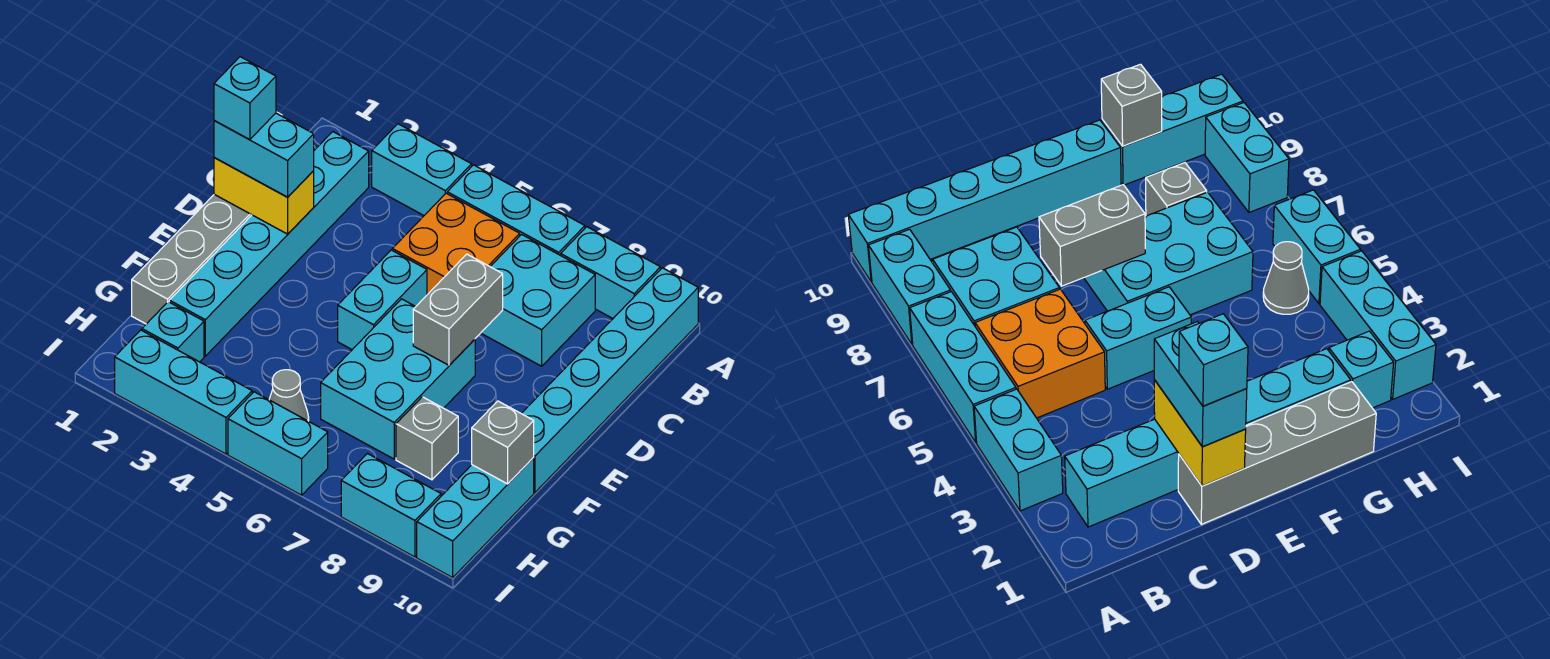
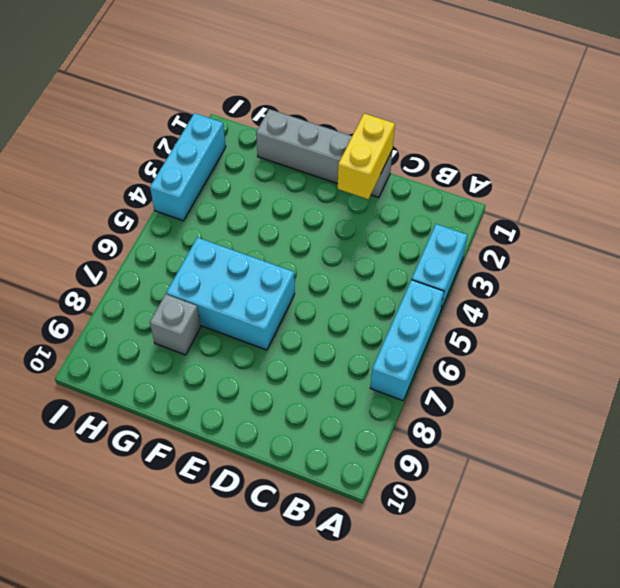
none -> cyan brick A8:A9 level 1
none -> cyan brick A10:F10 level 1
none -> cyan brick B2:G2 level 1

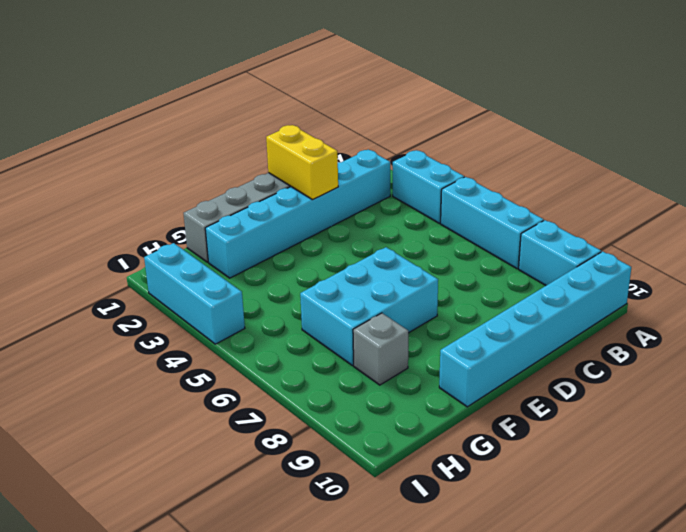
none -> orange brick B5:C6 level 1
none -> cyan brick B7:C8 level 1
none -> cyan brick D5:E5 level 1

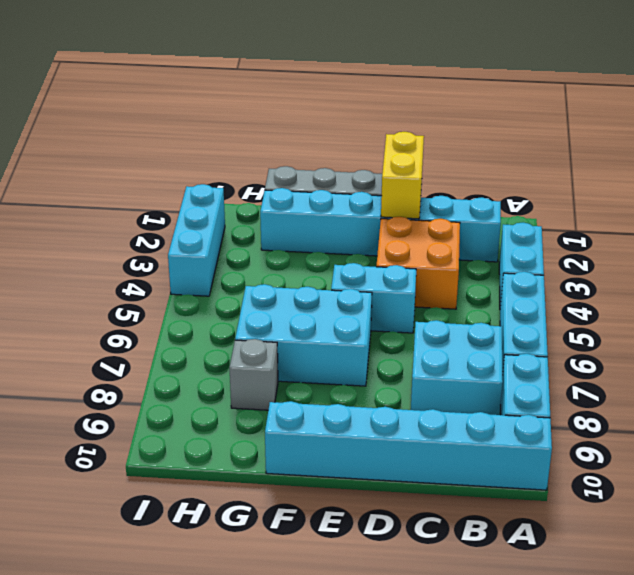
orange brick C3:D4 level 1 -> orange brick B5:C6 level 1
none -> cyan brick G10:I10 level 1
none -> cyan brick H2 level 1
none -> grey cone H5 level 1

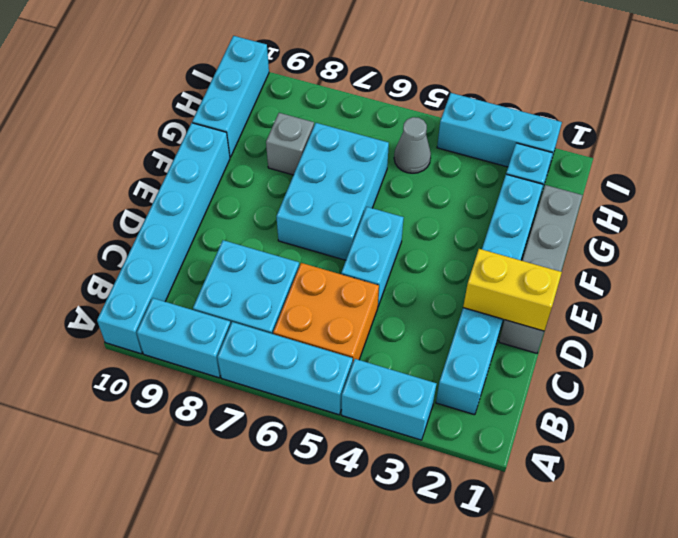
none -> cyan brick I5:I6 level 1
none -> cyan brick I8:I9 level 1
none -> grey brick D7:E7 level 2

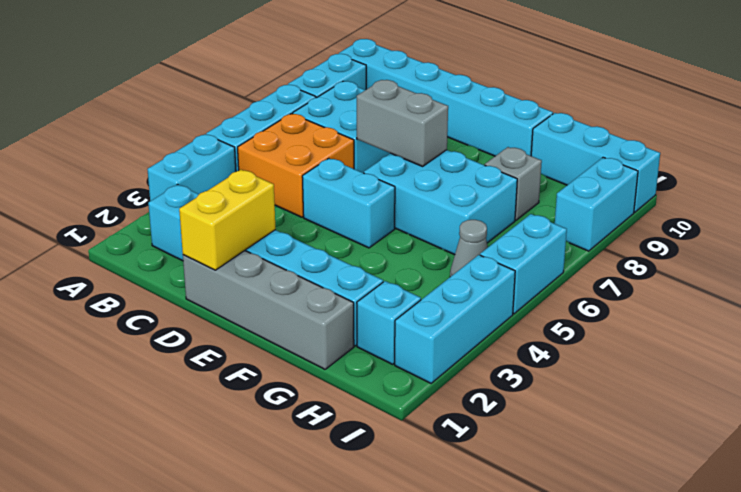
none -> grey brick G10 level 2
none -> cyan brick D1:D2 level 3
none -> cyan brick D1 level 4

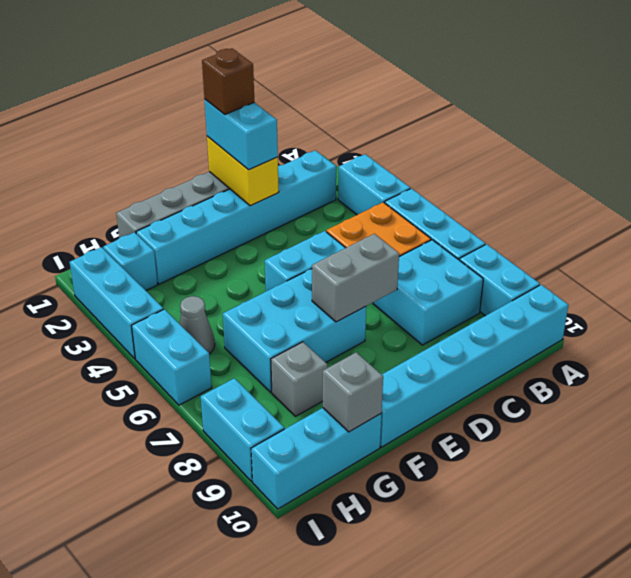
brown brick D1 level 4 -> cyan brick D1 level 4

